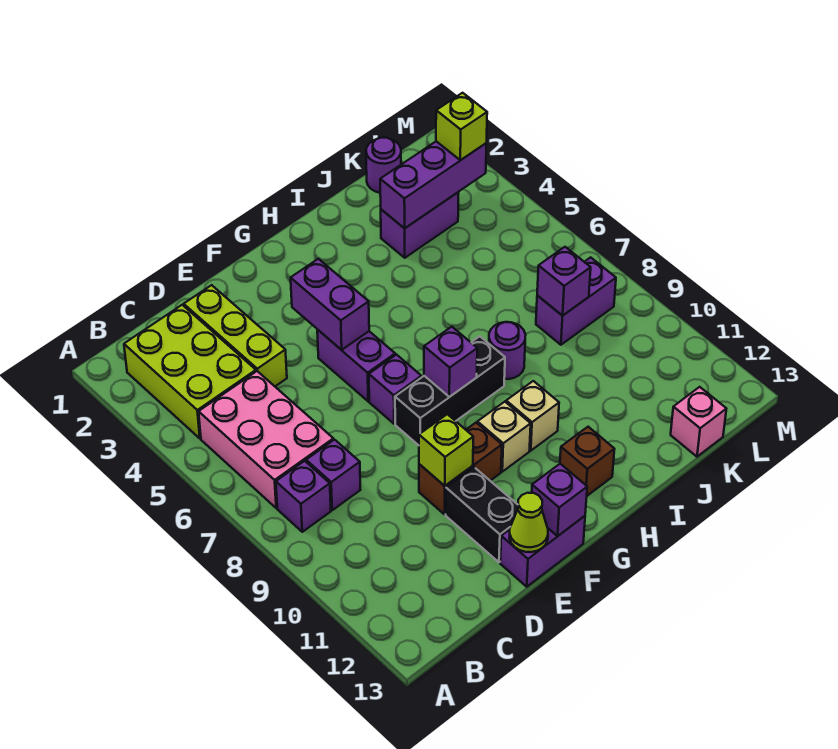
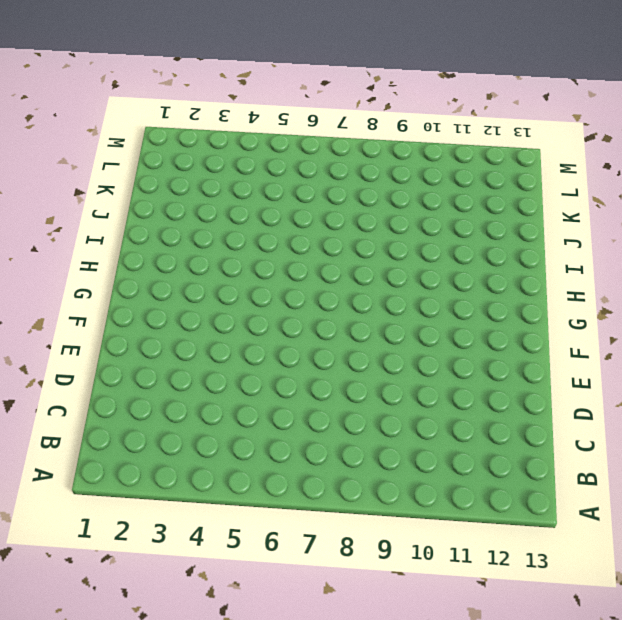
none -> lime brick B2:C4 level 1
none -> pink brick B5:C7 level 1
none -> purple brick B8 level 1

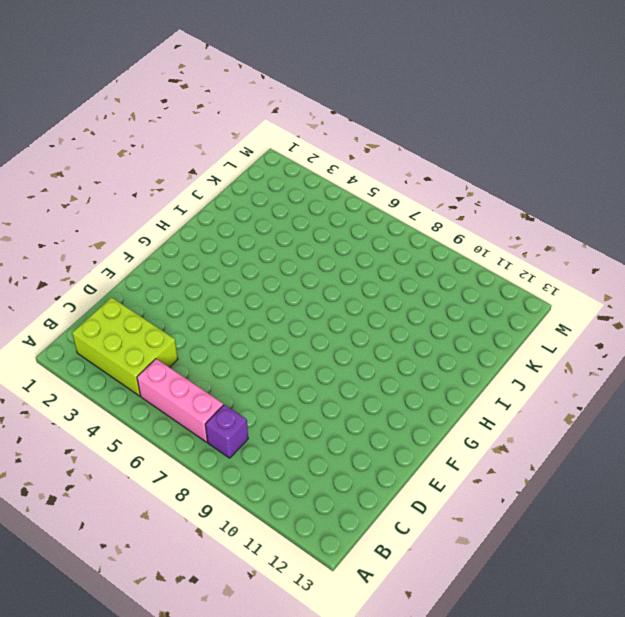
pink brick B5:B7 level 1 -> pink brick B5:C7 level 1
none -> purple brick C8 level 1
none -> lime brick D2:D4 level 1
none -> brown brick E10:F10 level 1

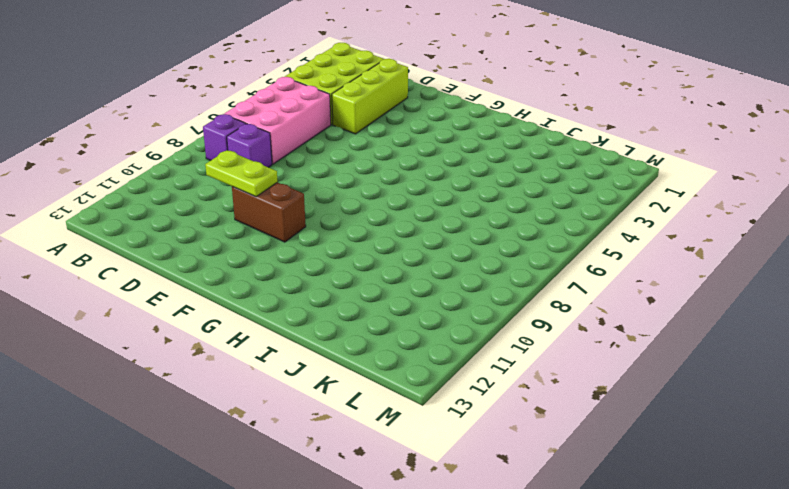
lime plate D10:E10 level 2 -> lime brick E10 level 2
none -> black brick E11:E12 level 1
none -> purple brick E13:F13 level 1
none -> purple brick F5:F6 level 1

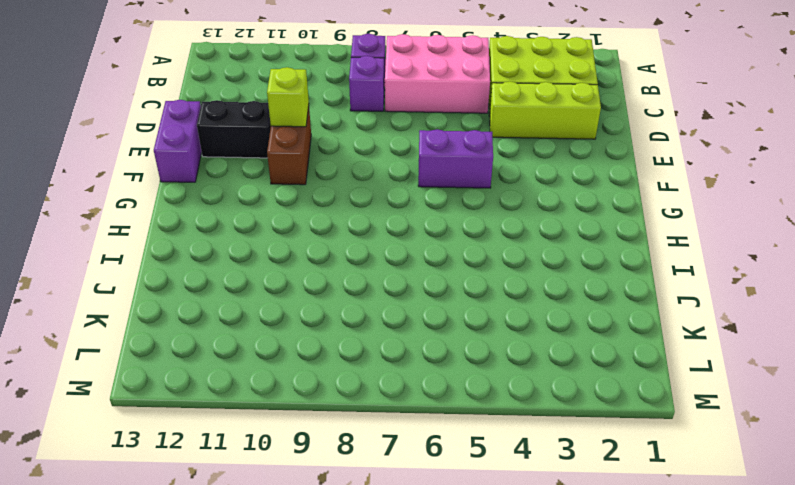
none -> purple brick F7 level 1
none -> black brick F8:H8 level 1
none -> tan brick G10 level 1

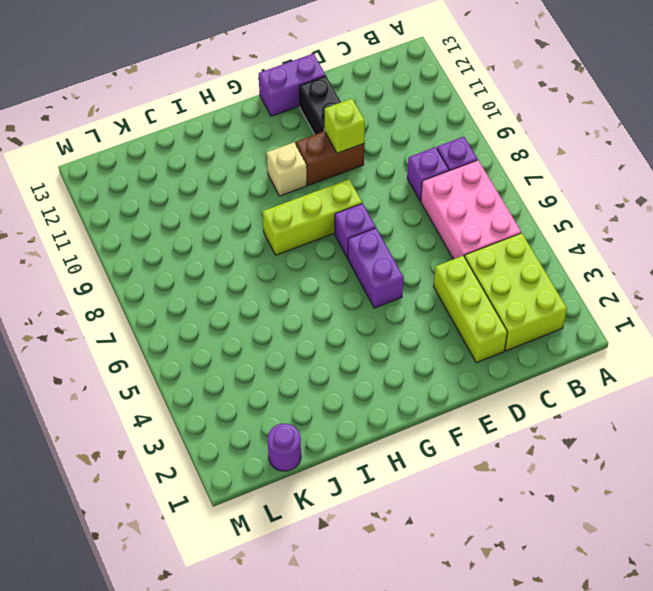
lime brick F8:H8 level 1 -> black brick F8:H8 level 1
none -> tan brick H10 level 1
none -> brown brick H12 level 1
none -> purple round brick I8 level 1

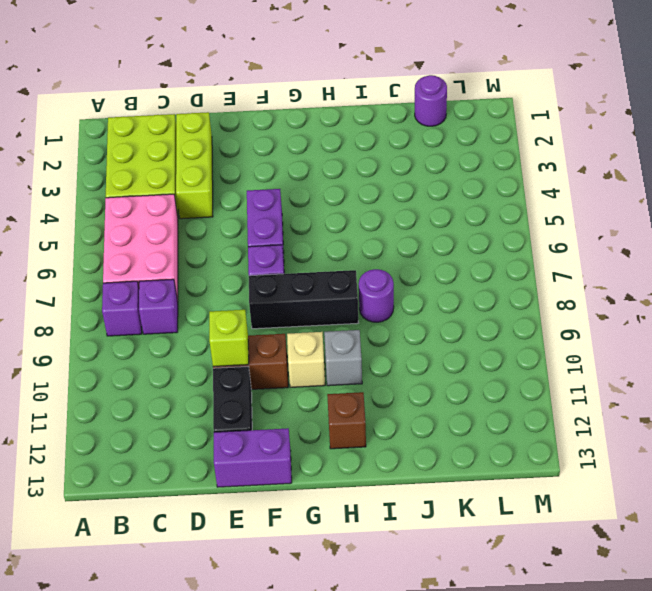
grey brick H10 level 1 -> tan brick H10 level 1
none -> purple brick J3:K3 level 1
none -> purple brick K8:L8 level 1
none -> pink brick K13 level 1

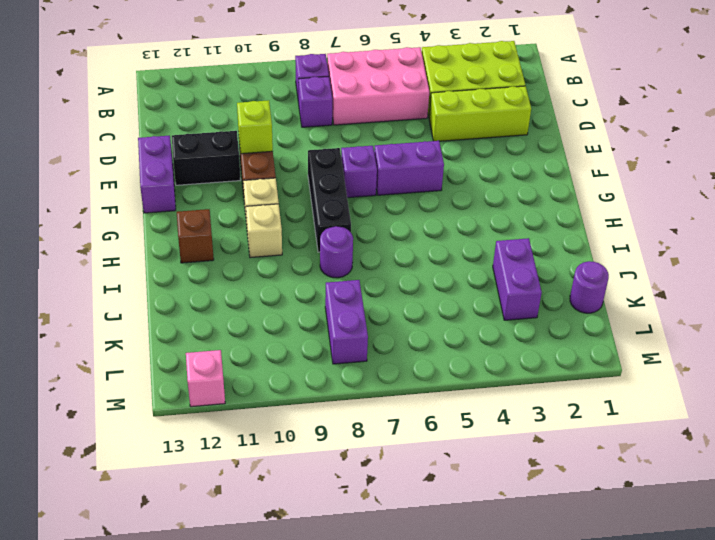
pink brick M12 level 1 -> pink brick K13 level 1
none -> lime cone E13 level 2
none -> purple brick F4:F5 level 2
none -> purple brick F13 level 2

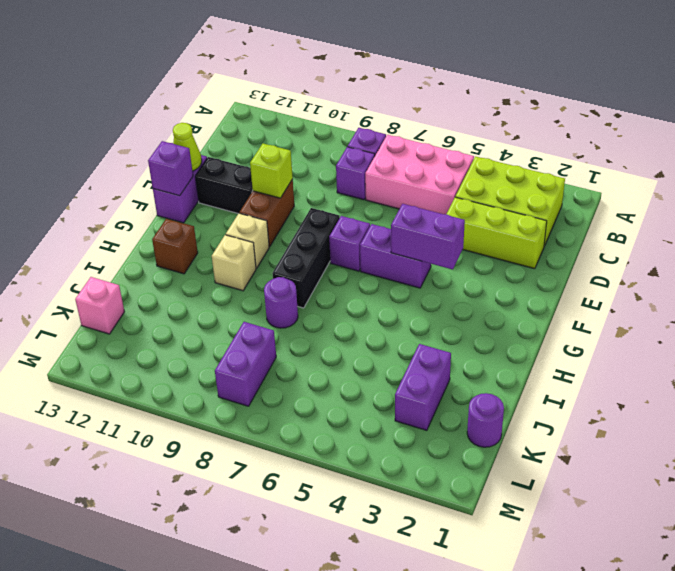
none -> purple brick G8 level 2
none -> purple brick J3:L3 level 2
none -> purple brick K8 level 2

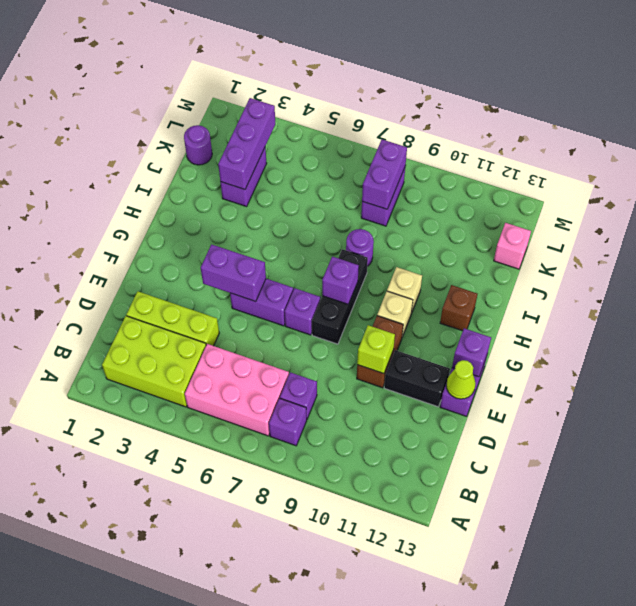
purple brick K8:L8 level 2 -> purple brick K8 level 2
none -> lime brick L3 level 3

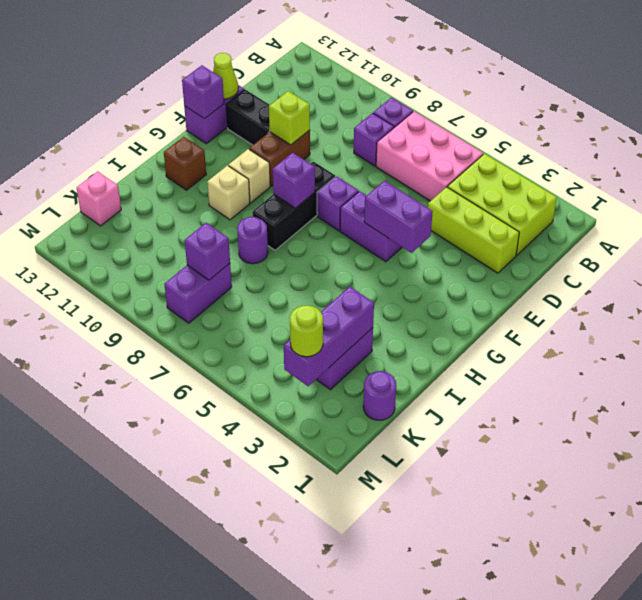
lime round brick L3 level 3 -> lime brick L3 level 3

